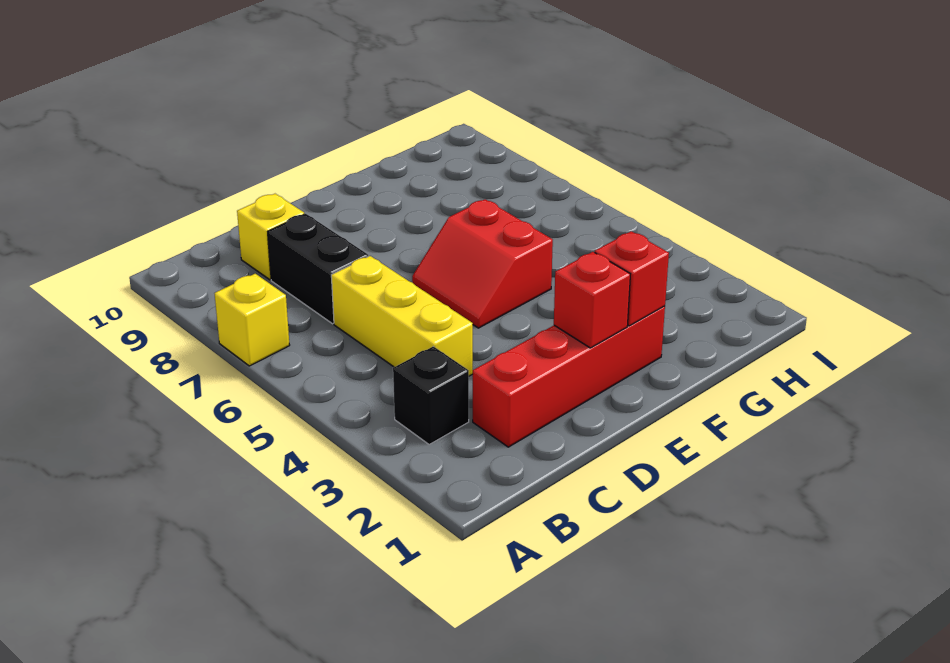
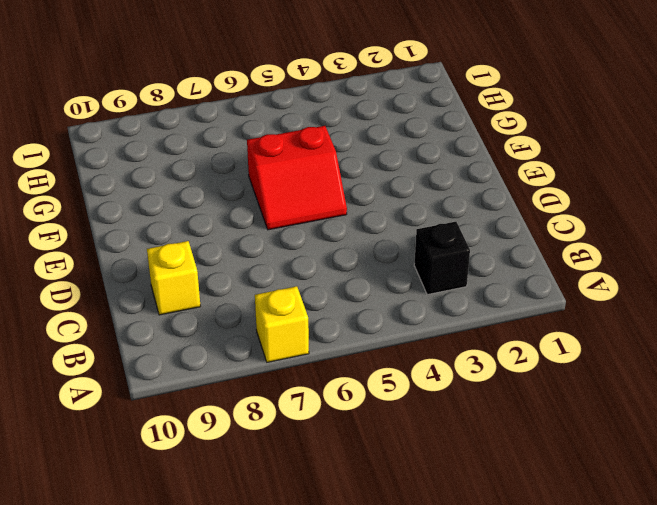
none -> red brick C2:F2 level 1
none -> yellow brick C4:C6 level 1

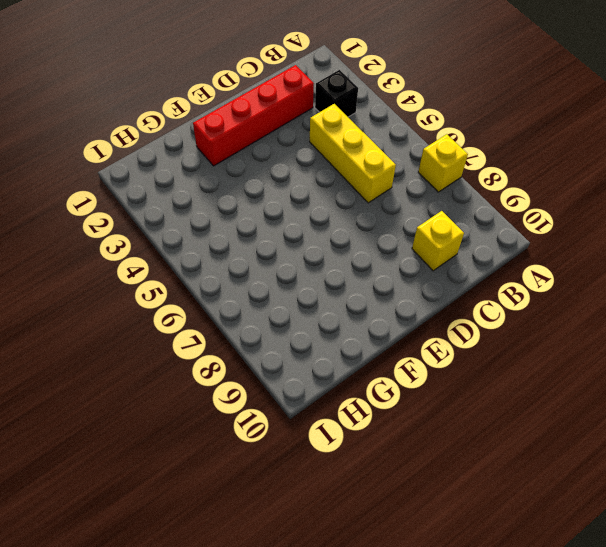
none -> black brick C7:C8 level 1
none -> red slope E5:F6 level 1 top F

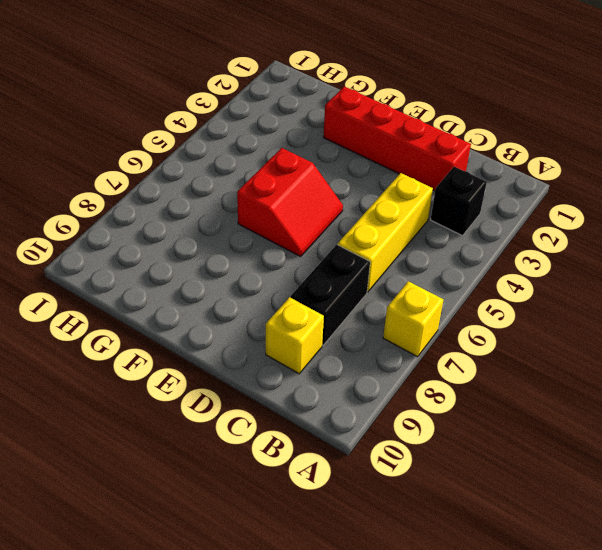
none -> red brick E2 level 2
none -> red brick F2 level 2

